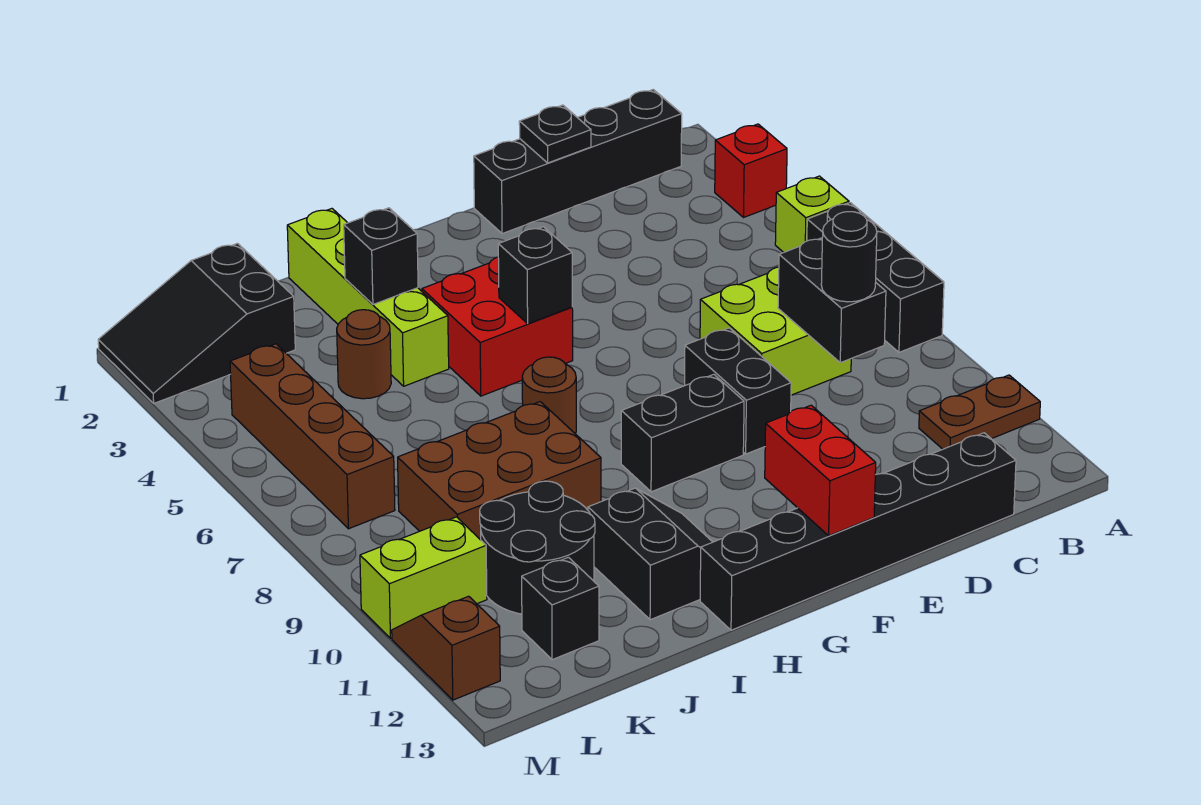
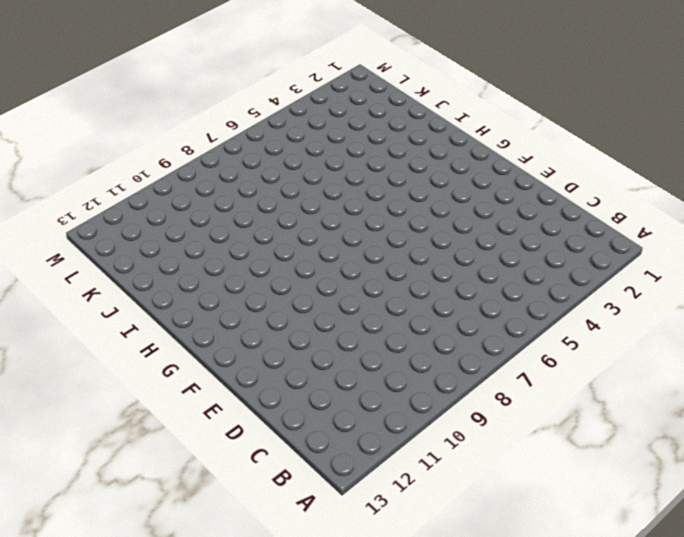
none -> red brick A3 level 1
none -> lime brick A5 level 1
none -> black brick A6:A8 level 1

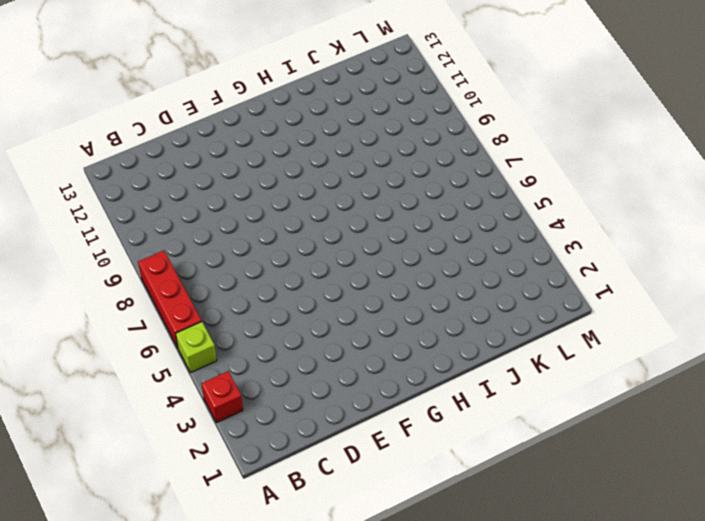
red brick A6:A8 level 1 -> black brick A6:A8 level 1
none -> brown plate A11:B11 level 1
none -> black brick B1:E1 level 1
none -> lime brick C7:D8 level 1

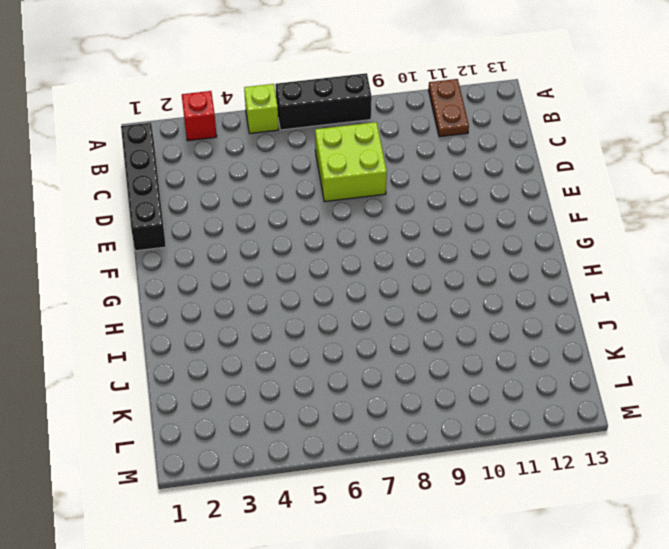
none -> black brick C13:H13 level 1
none -> black brick E8:E9 level 1
none -> black brick F9:G9 level 1

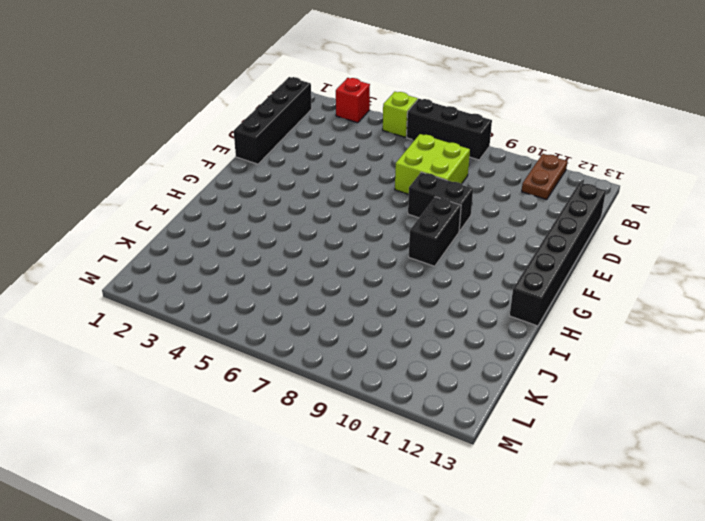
none -> red brick G4:H5 level 1
none -> brown round brick H7 level 1
none -> black slope H11:I12 level 1 top I

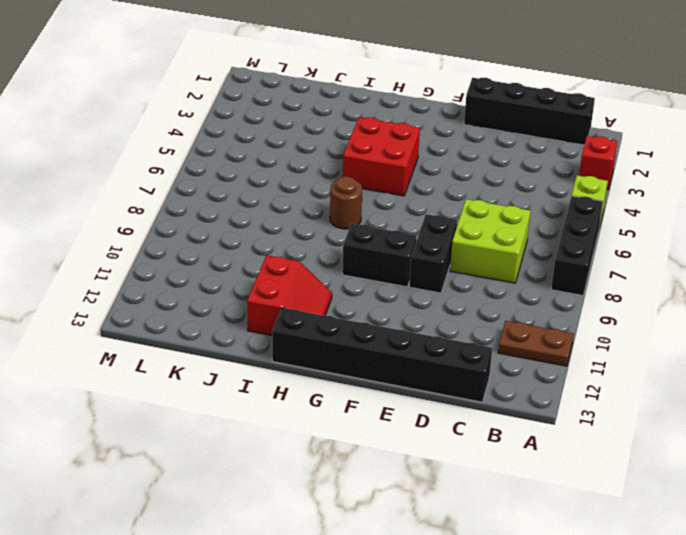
red slope H11:I12 level 1 top I -> black slope H11:I12 level 1 top I
none -> lime brick I1:I4 level 1
none -> brown brick I8:K9 level 1
none -> brown round brick J4 level 1

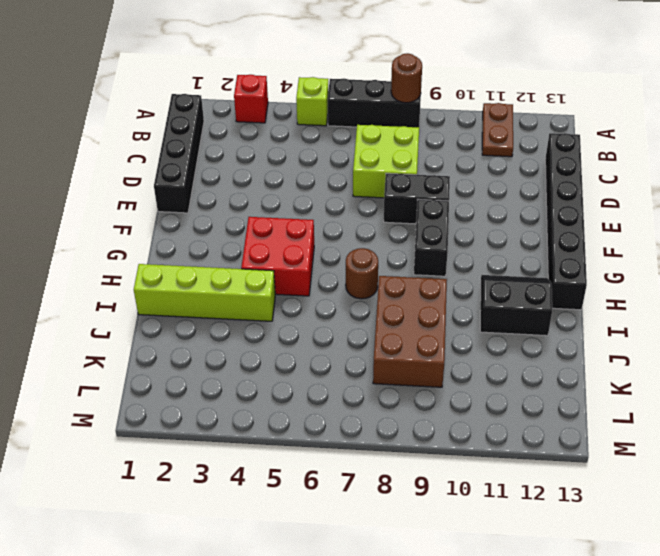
brown round brick A8 level 2 -> brown round brick J4 level 1
none -> black round brick J10:K11 level 1
none -> black slope K1:M2 level 1 top K
none -> black brick K12 level 1

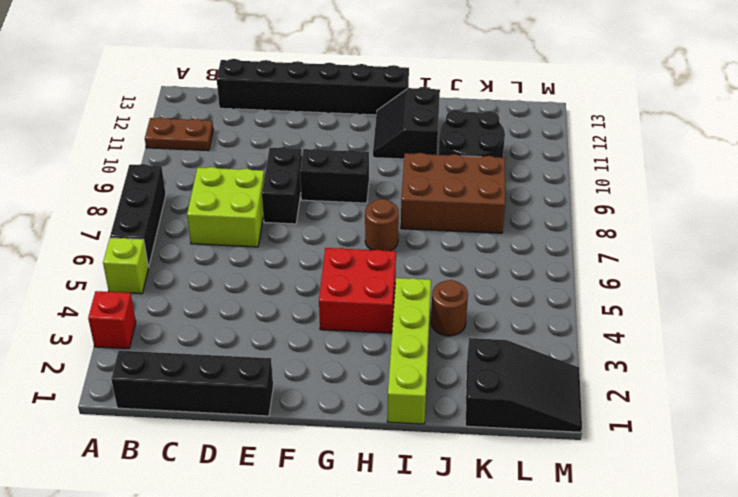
none -> black brick K12 level 1
none -> brown brick L4:L7 level 1
none -> lime brick L10:M10 level 1

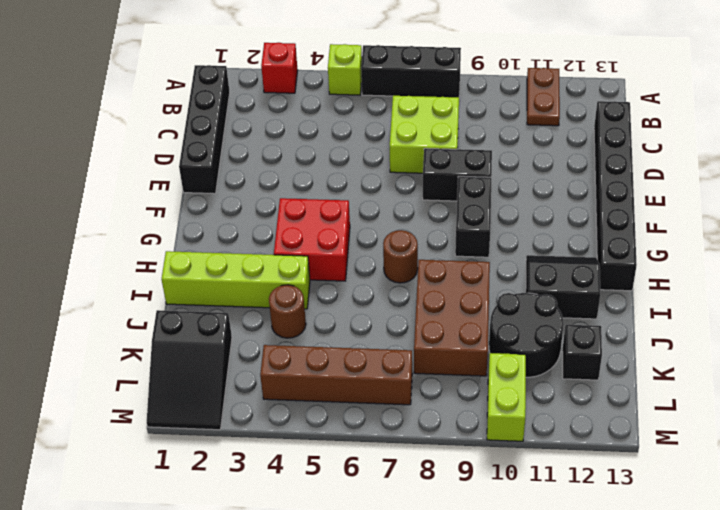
none -> brown slope M11:M12 level 1 top 12
none -> black brick C8:C9 level 2
none -> black plate D1 level 2

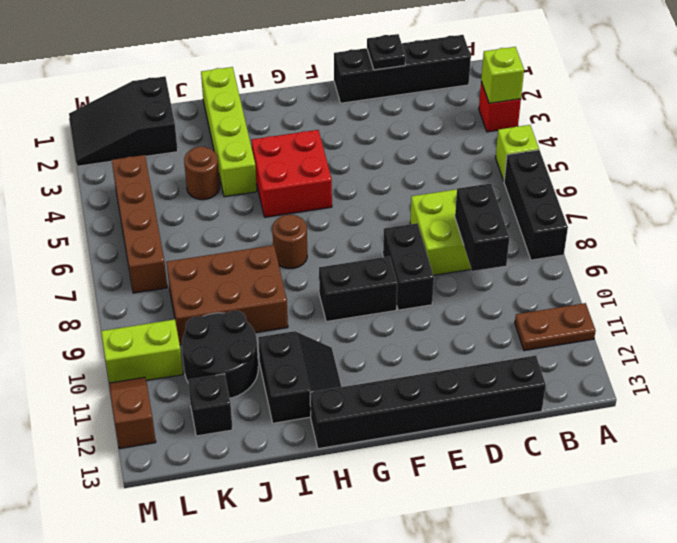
lime brick A3 level 2 -> none
none -> red brick F12:F13 level 2
none -> black brick G5 level 2
none -> black brick I3 level 2

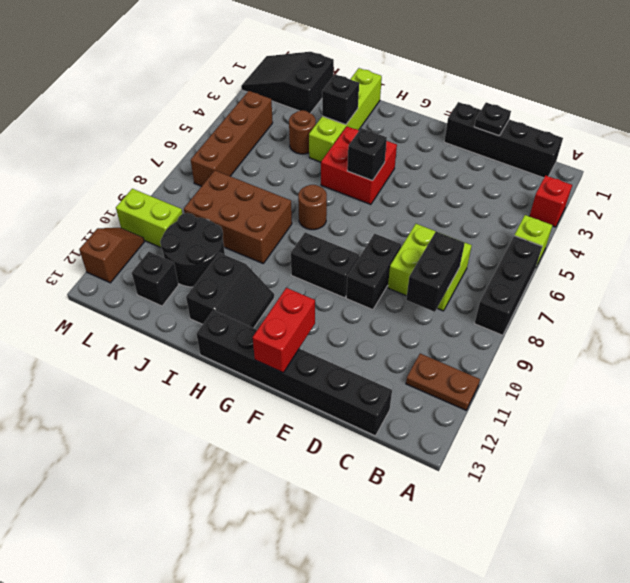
none -> black round brick C9 level 3

